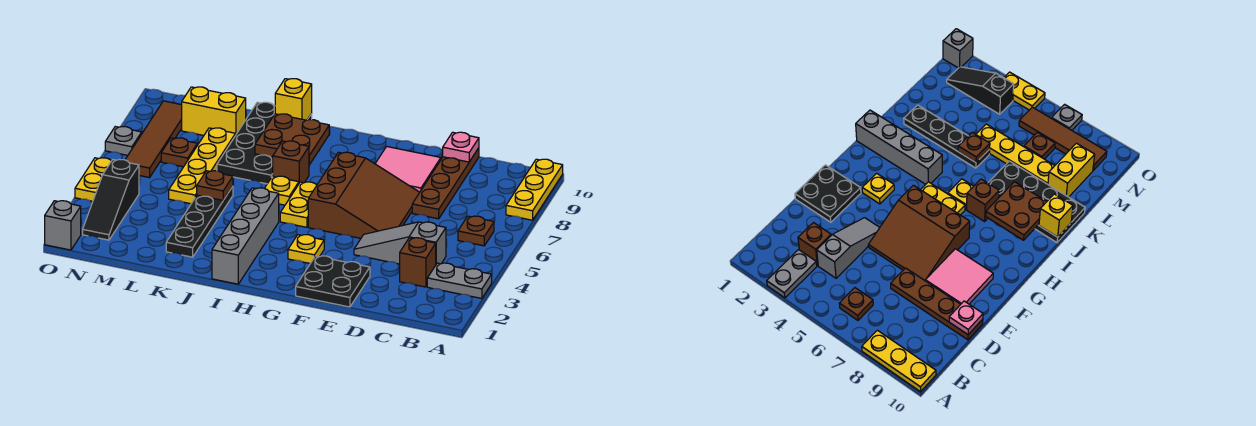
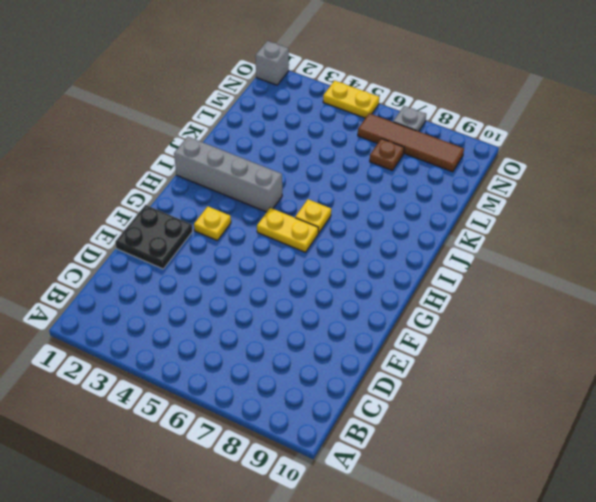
none -> grey plate A3:B3 level 1
none -> yellow plate A8:A10 level 1
none -> brown plate B6 level 1

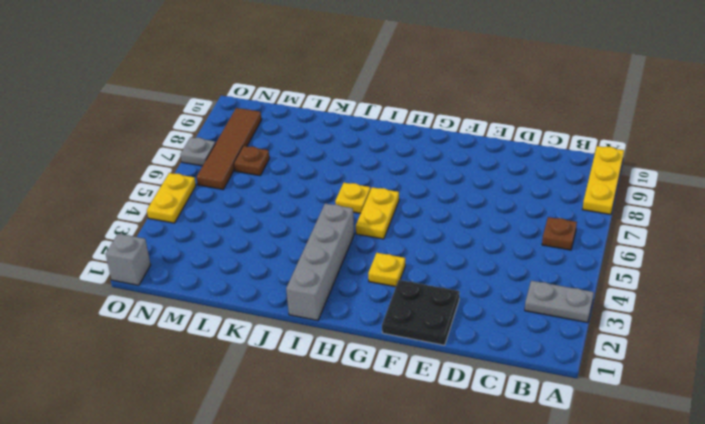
none -> brown brick C3 level 1
none -> grey slope C4:E4 level 1 top C
none -> brown plate D7:D10 level 1

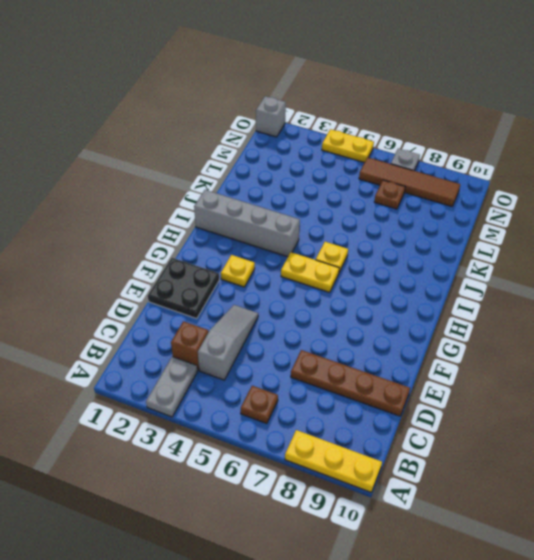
none -> brown slope E5:G7 level 1 top G
none -> pink tile E8:F9 level 1
none -> brown brick I7 level 1

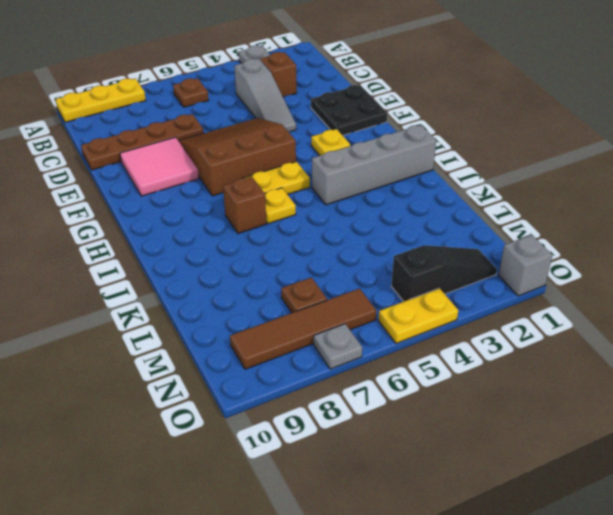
none -> black plate J7:K10 level 1
none -> black plate K2:K5 level 1
none -> yellow plate L5:L8 level 1

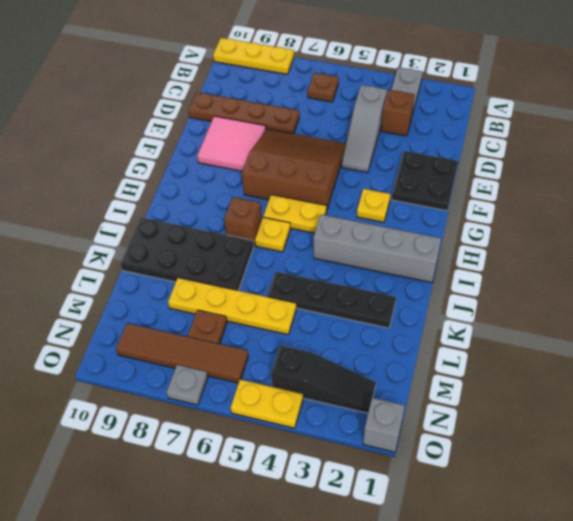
none -> yellow brick L9:M9 level 1
none -> pink plate D10 level 2
none -> brown plate I8:J9 level 2

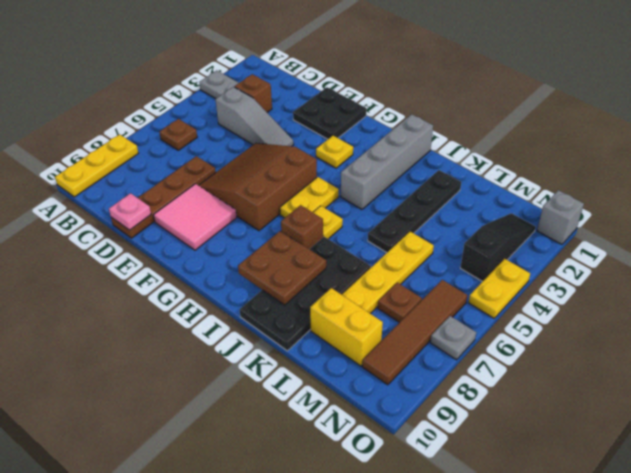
none -> yellow brick J10 level 2
none -> brown plate K5 level 2

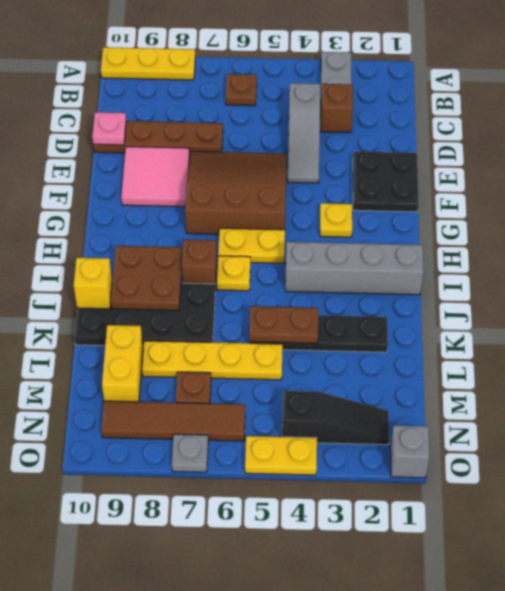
brown plate K4:K5 level 2 -> brown plate K5 level 2

